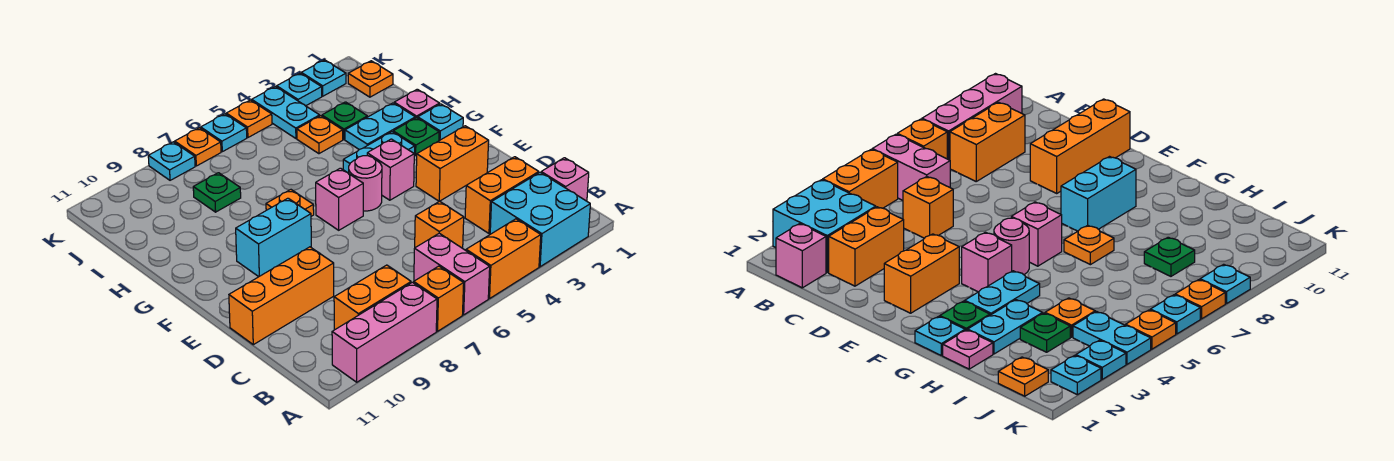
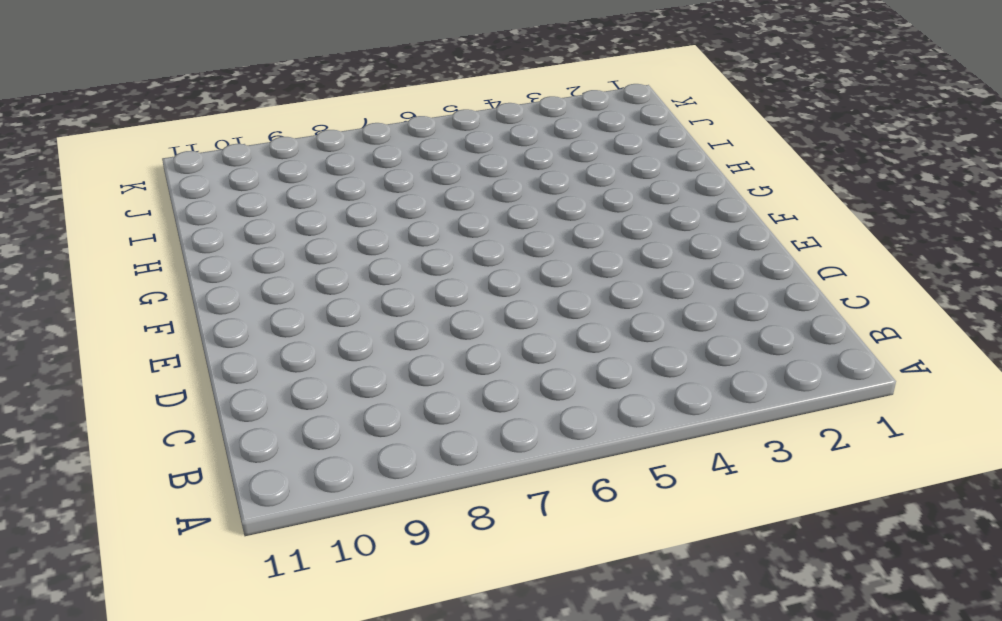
none -> cyan brick A2:B3 level 1
none -> orange brick A4:A5 level 1
none -> pink brick A6:B6 level 1
none -> orange brick A7 level 1

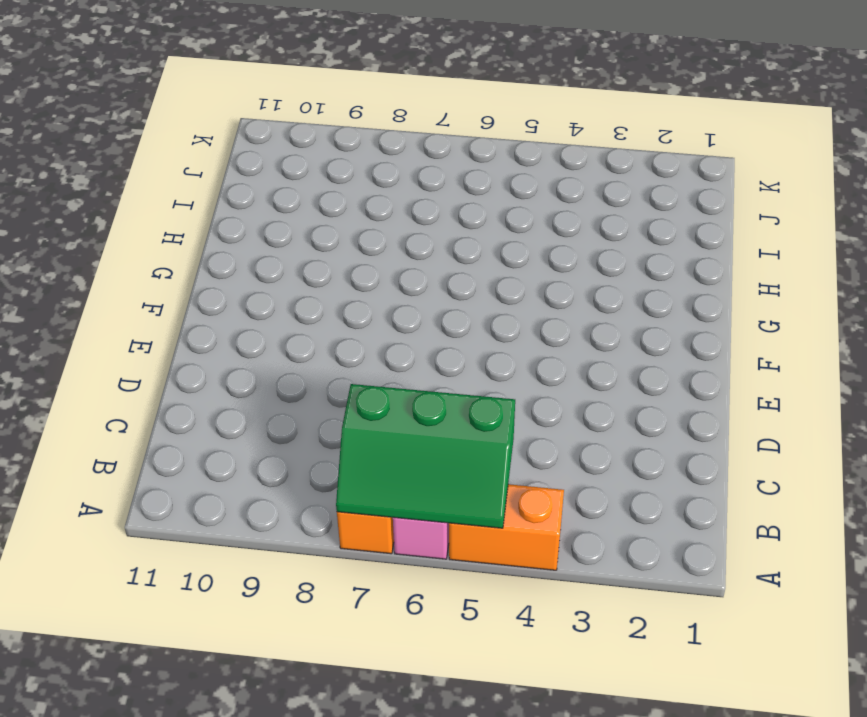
green slope A5:B7 level 2 top B -> none
none -> cyan brick A2:B3 level 1
none -> pink brick A8:A10 level 1
none -> pink brick B1 level 1
none -> orange brick B8:B9 level 1

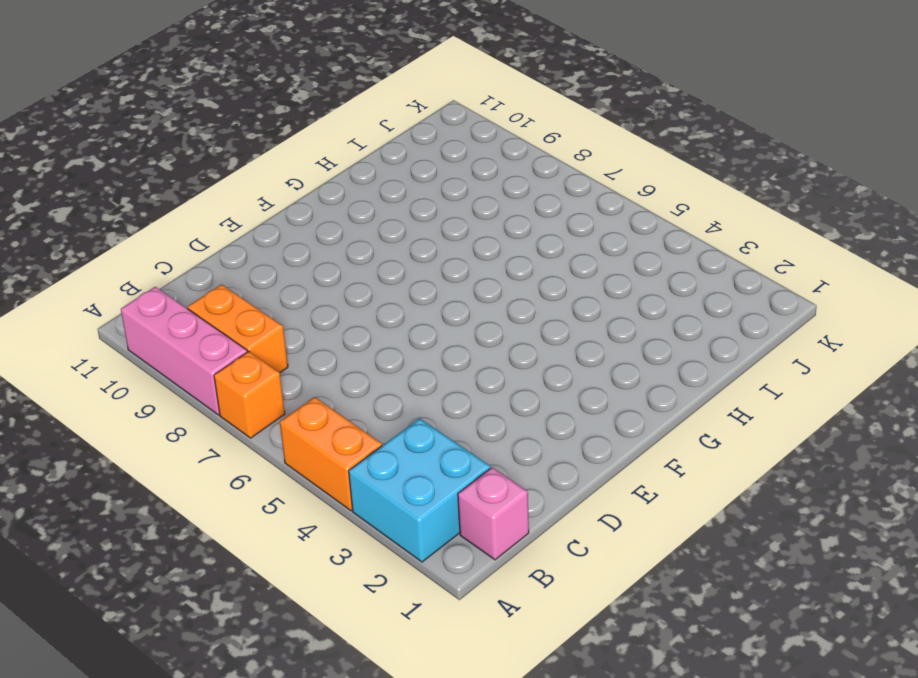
none -> pink brick A6:B6 level 1
none -> orange brick C2:C3 level 1
none -> orange brick C5 level 1
none -> orange brick D9:D11 level 1

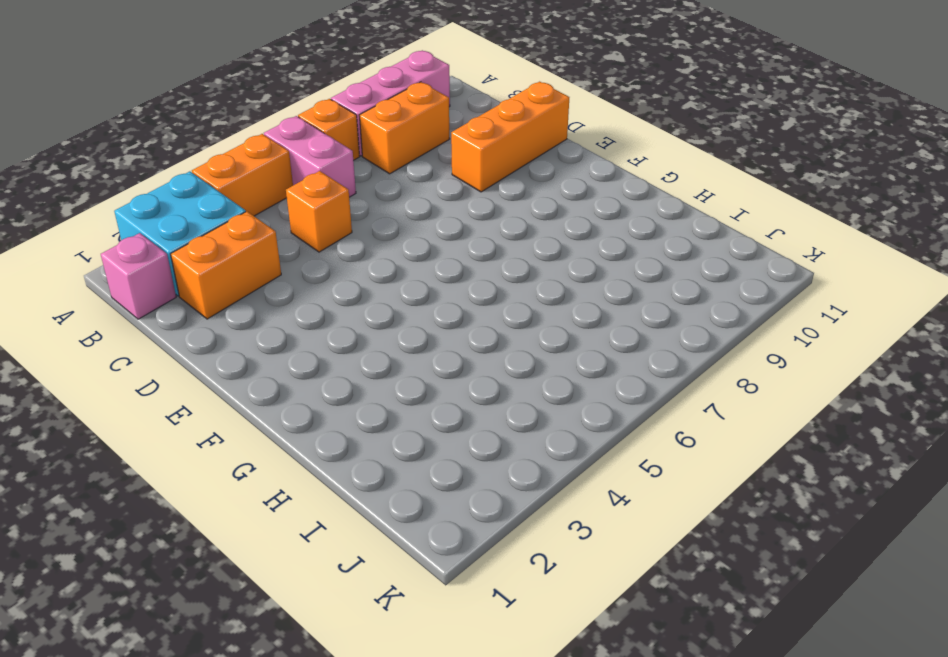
none -> orange brick E2:E3 level 1
none -> pink brick F4 level 1
none -> pink round brick F5 level 1
none -> pink brick F6 level 1

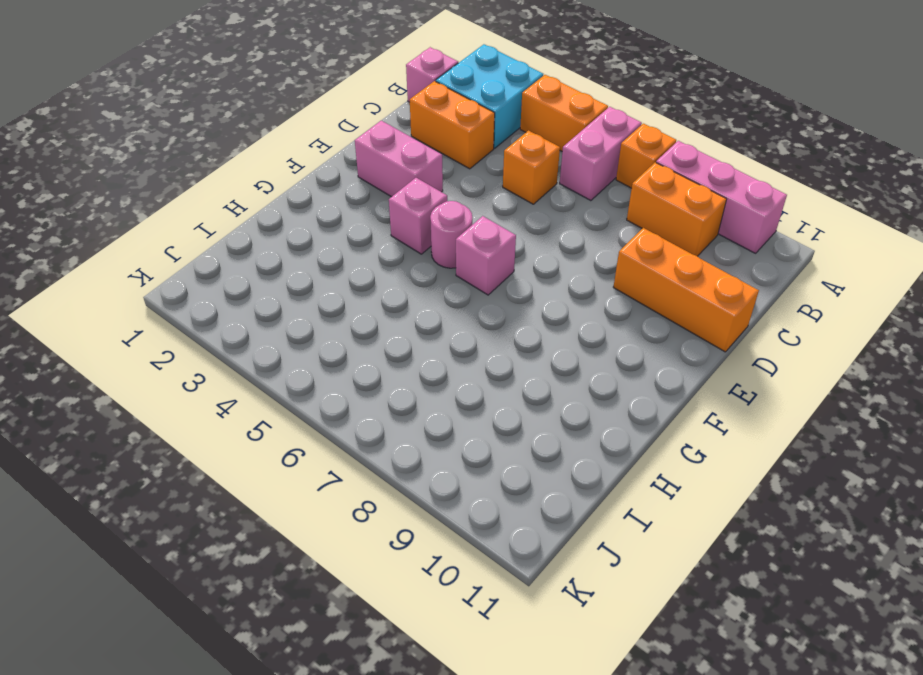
pink brick E2:E3 level 1 -> orange brick E2:E3 level 1
none -> cyan brick F8:F9 level 1
none -> cyan plate G1 level 1
none -> green plate G2 level 1
none -> cyan plate G3:G4 level 1

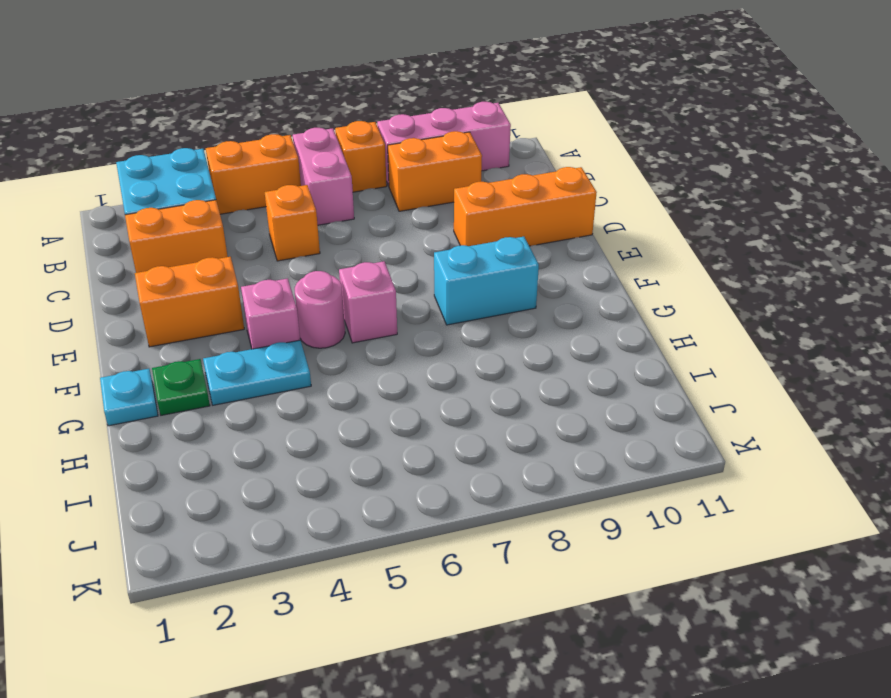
none -> pink brick B1 level 1
none -> orange plate G7 level 1
none -> pink plate H1 level 1
none -> cyan plate H2:H3 level 1

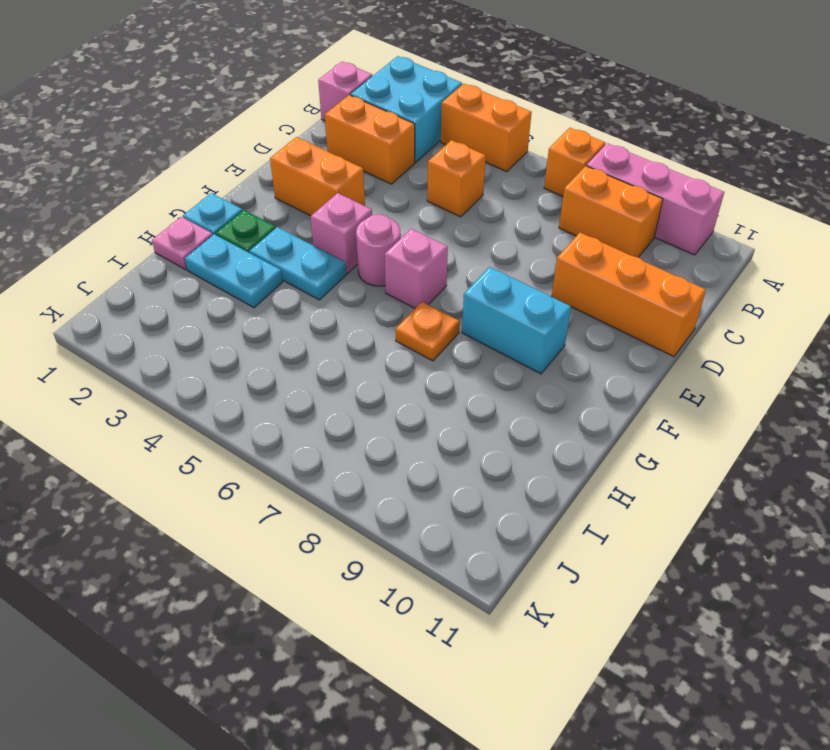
none -> pink brick A6:B6 level 1
none -> green plate I3 level 1
none -> orange plate I4 level 1
none -> green plate I8 level 1

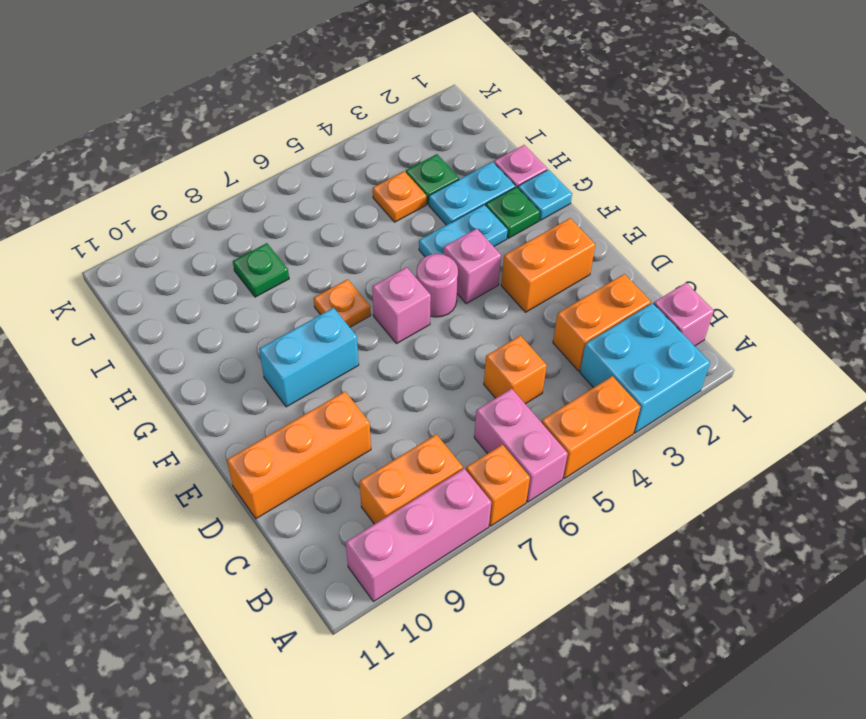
none -> orange plate J1 level 1
none -> cyan plate J4:K4 level 1
none -> cyan plate K2 level 1
none -> cyan plate K3 level 1

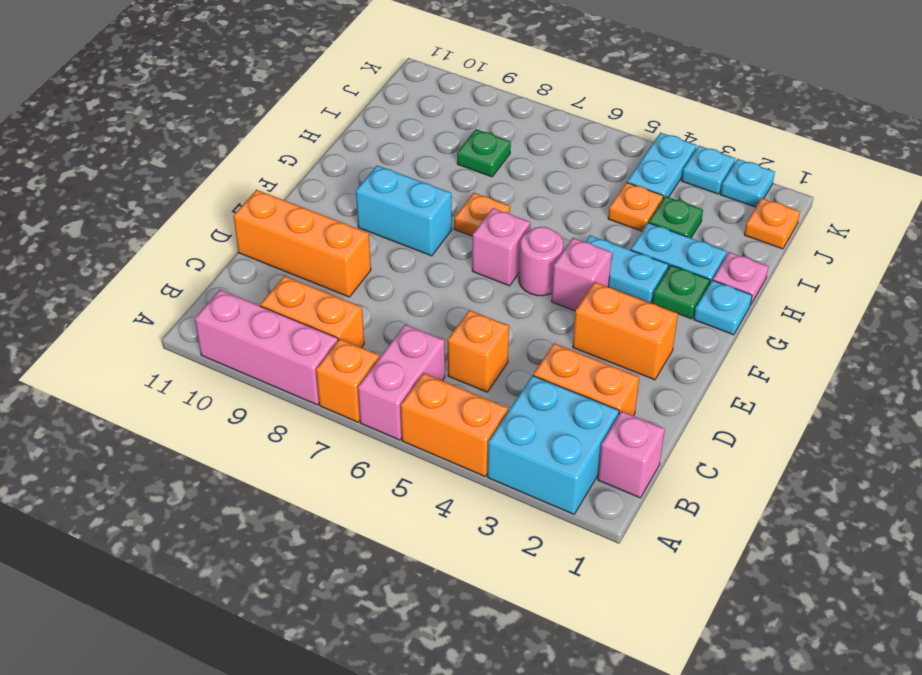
none -> orange plate K5 level 1
none -> cyan plate K6 level 1
none -> orange plate K7 level 1
none -> cyan plate K8 level 1

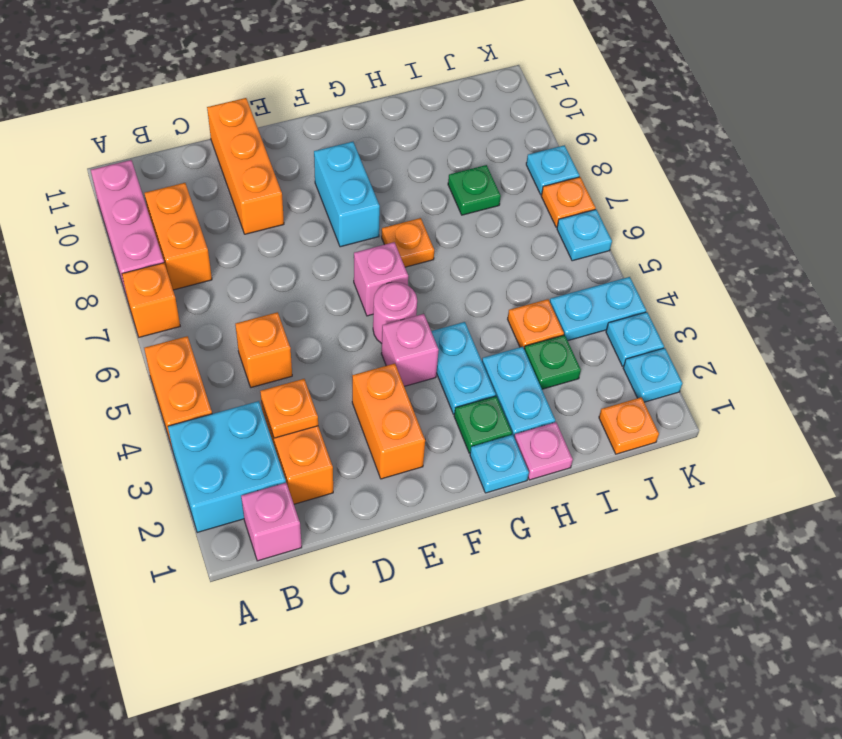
orange plate C3 level 2 -> orange plate K5 level 1
none -> pink brick A6:B6 level 1

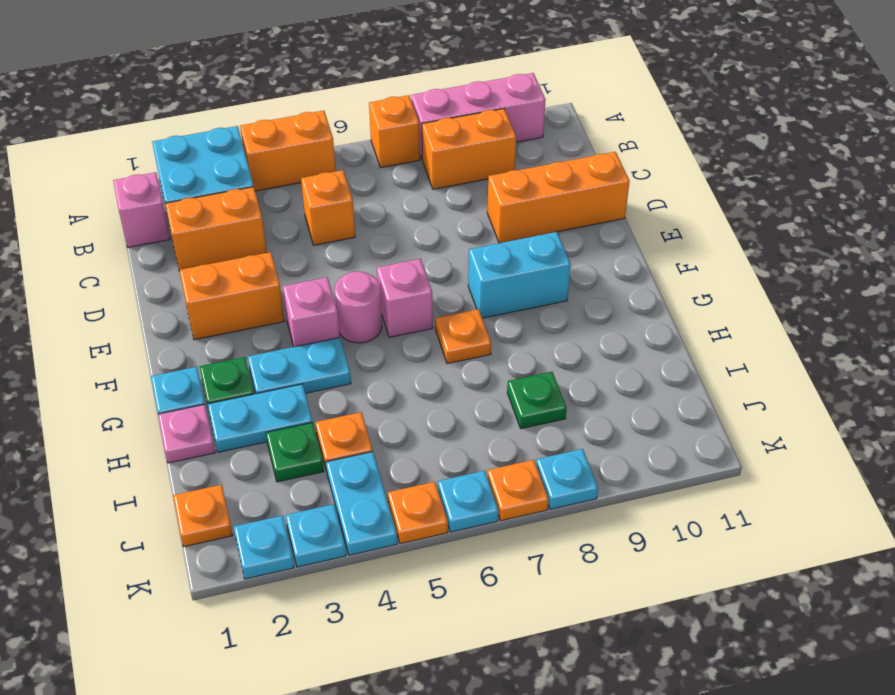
none -> pink brick A6:B6 level 1

